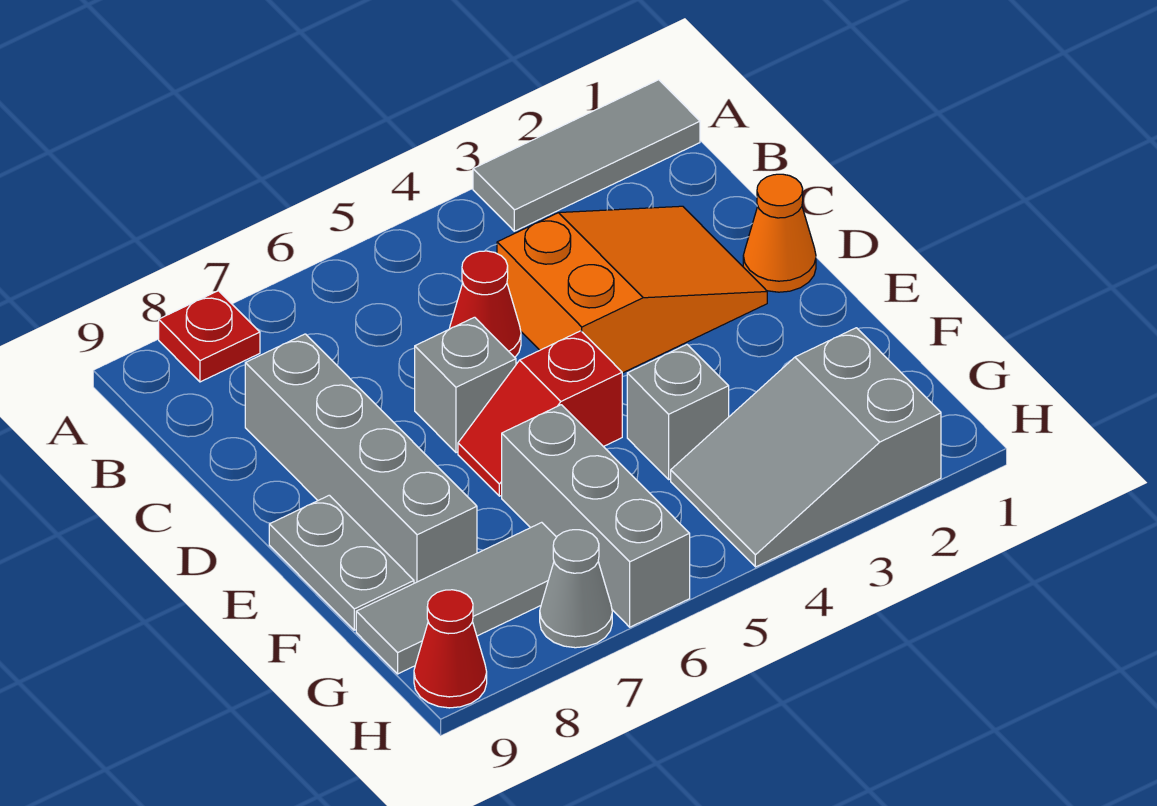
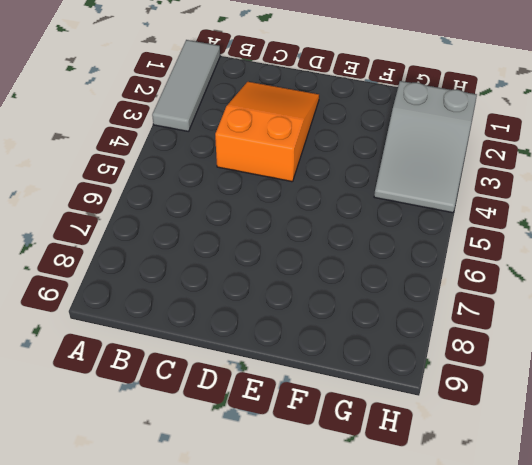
none -> red plate A8 level 1
none -> red cone C5 level 1
none -> grey brick C8:F8 level 1

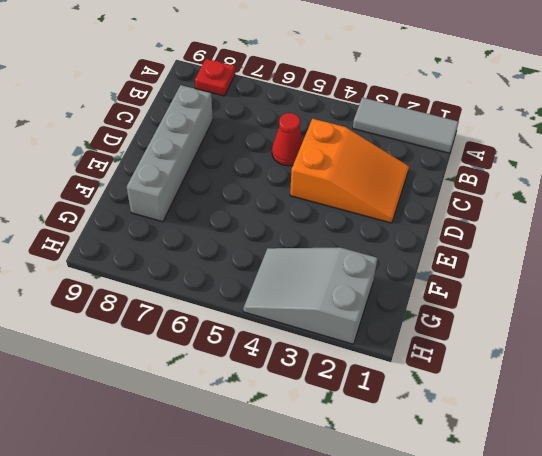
none -> orange cone D1 level 1
none -> grey brick D6 level 1
none -> red slope E5:E6 level 1 top 5

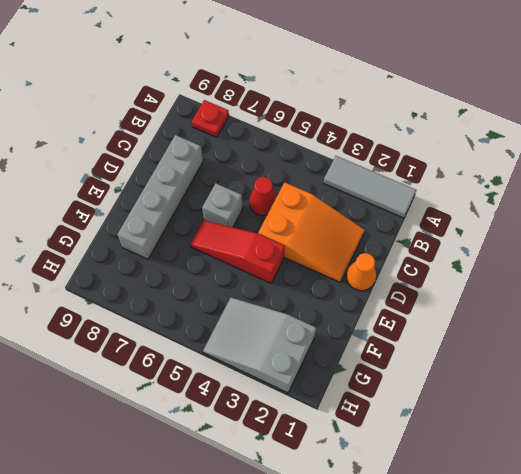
red slope E4:E6 level 1 top 4 -> red slope E5:E6 level 1 top 5
none -> grey plate E9:F9 level 1
none -> grey brick F4 level 1
none -> grey brick F6:H6 level 1

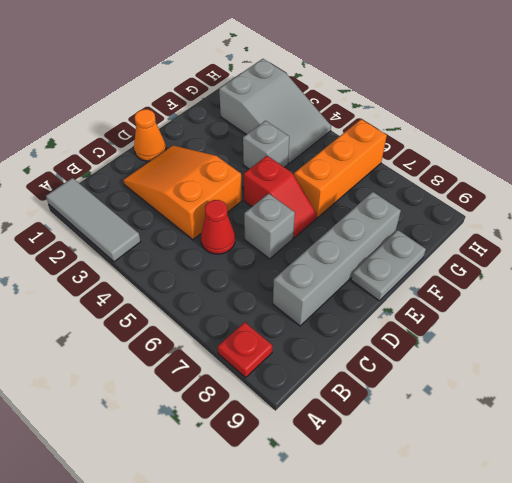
orange brick F6:H6 level 1 -> grey brick F6:H6 level 1
none -> grey tile G7:G9 level 1
none -> grey cone H7 level 1
none -> red cone H9 level 1

